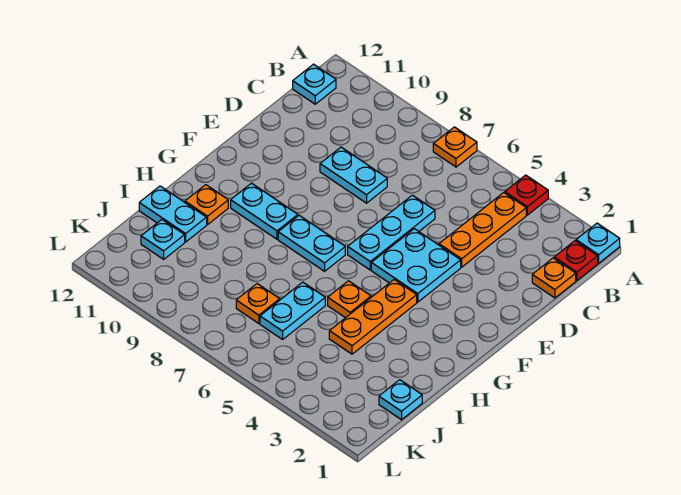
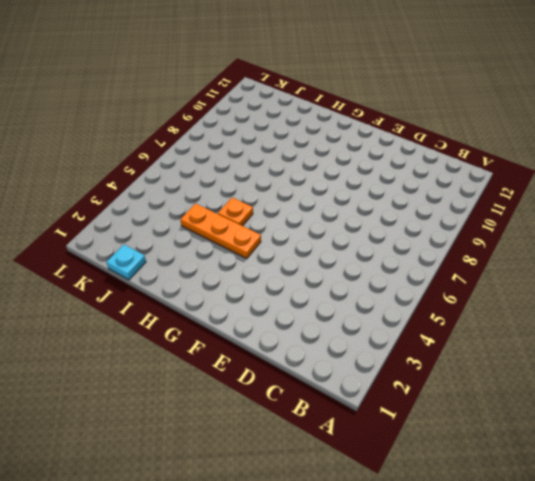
none -> cyan plate A1 level 1
none -> red plate A4 level 1
none -> orange plate A7 level 1

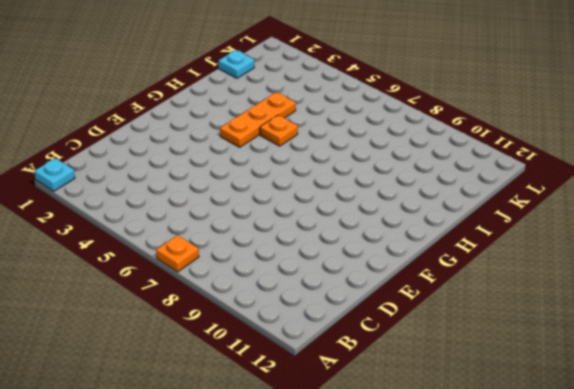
none -> red plate A4 level 1
none -> red plate B1 level 1
none -> orange plate B4:D4 level 1

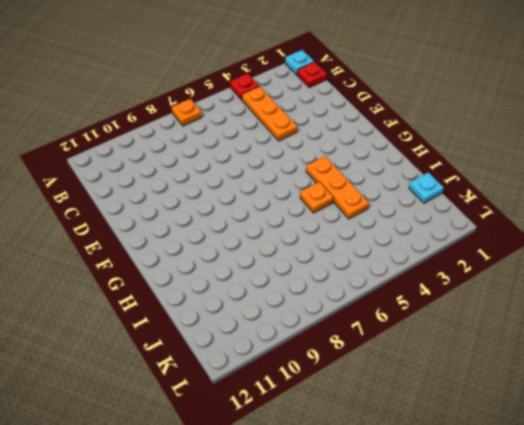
none -> cyan plate B12 level 1
none -> orange plate C1 level 1
none -> cyan plate D6:F6 level 1

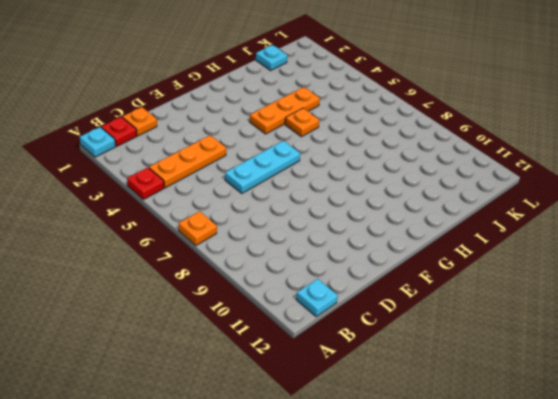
none -> cyan plate D8:D9 level 1
none -> cyan plate E4:F5 level 1
none -> cyan plate G7:G8 level 1

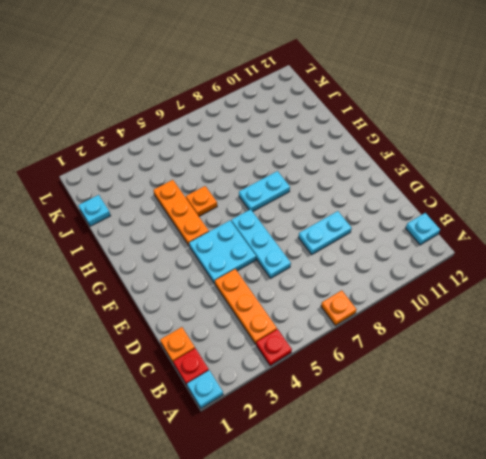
none -> cyan plate G9:G10 level 1
none -> orange plate H11 level 1
none -> cyan plate I6:J6 level 1

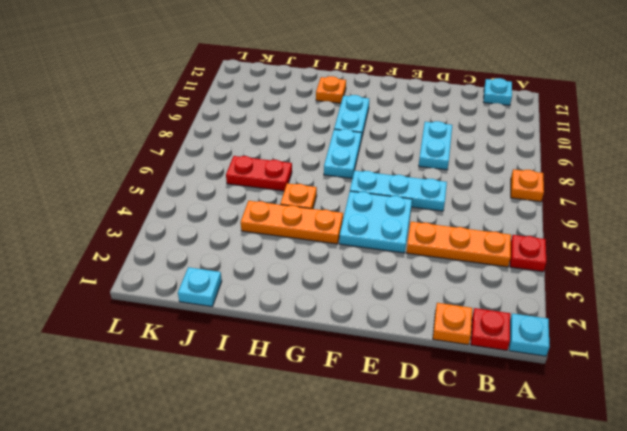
red plate I6:J6 level 1 -> cyan plate I6:J6 level 1
none -> cyan plate I11:I12 level 1
none -> orange plate J7 level 1
none -> cyan plate J11 level 1

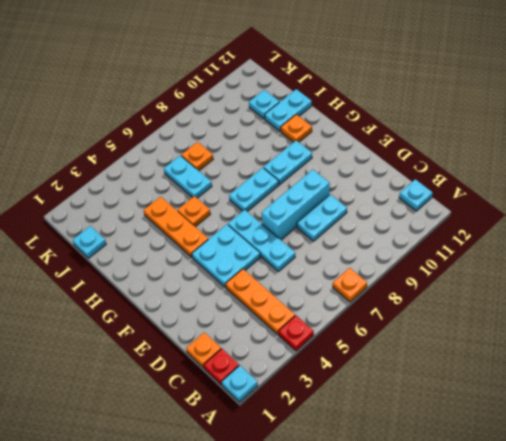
cyan brick E7:E9 level 1 -> none

